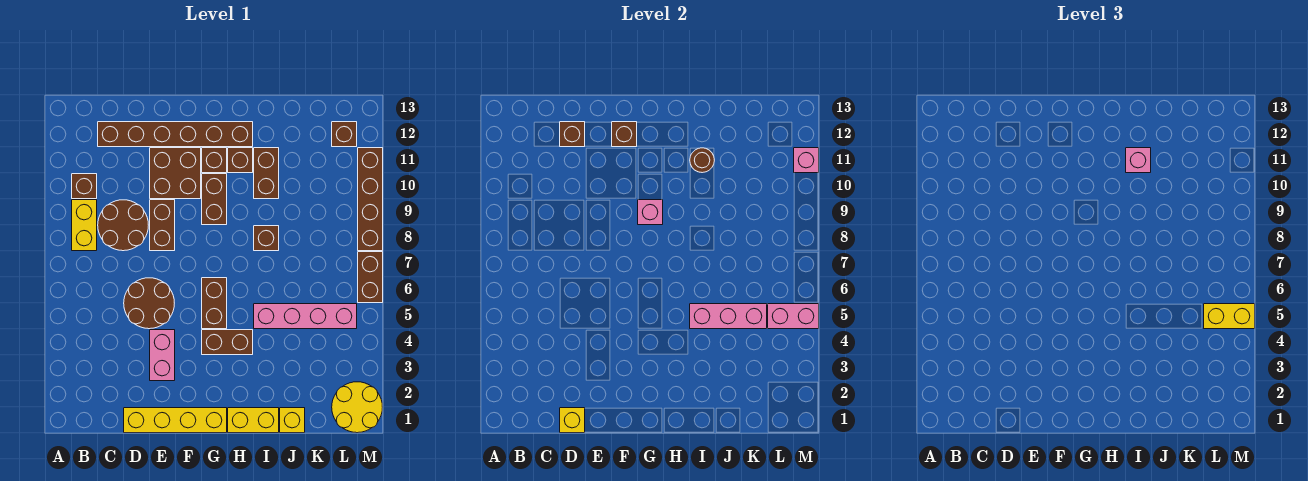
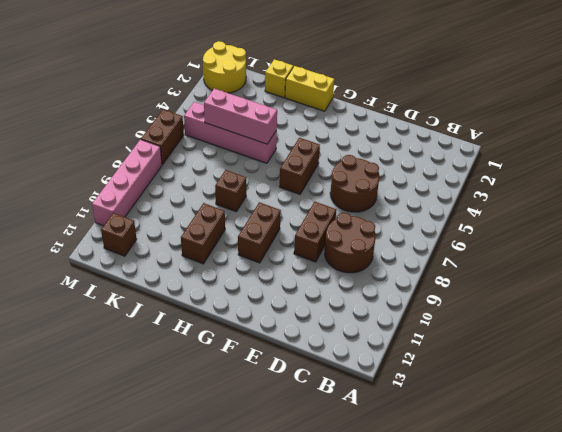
pink brick M8:M11 level 1 -> brown brick M8:M11 level 1
none -> yellow brick B8:B9 level 1
none -> brown brick B10 level 1
none -> brown brick C12:H12 level 1
none -> yellow brick D1:G1 level 1

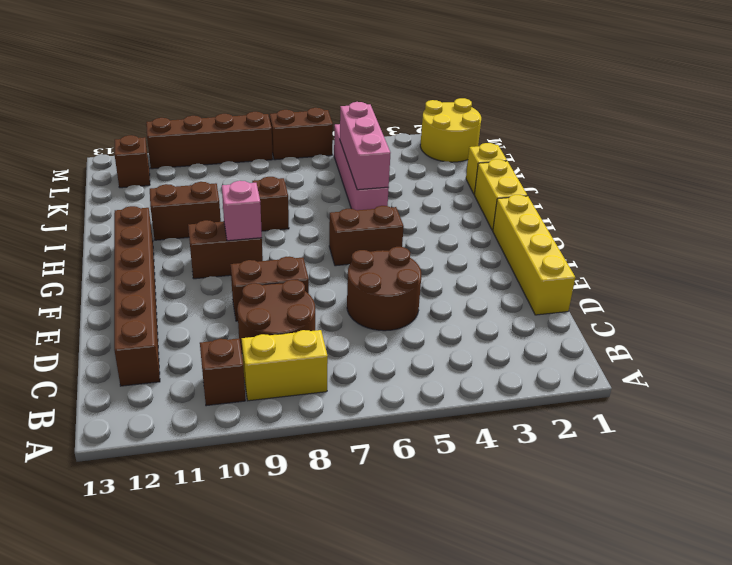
none -> pink brick E3:E4 level 1
none -> brown brick E10:F11 level 1
none -> brown brick G4:H4 level 1
none -> brown brick G11 level 1

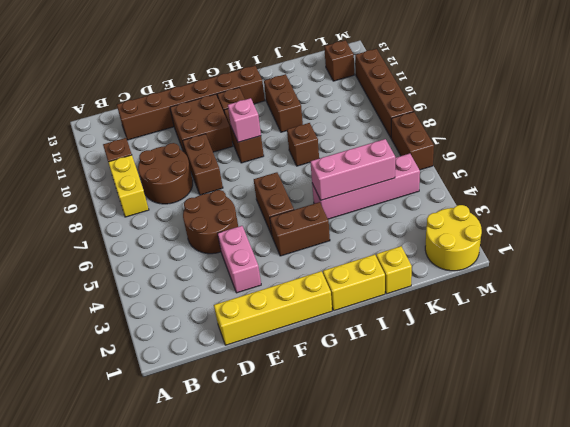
none -> brown brick H11 level 1
none -> yellow brick D1 level 2
none -> brown brick D12 level 2
none -> brown brick F12 level 2

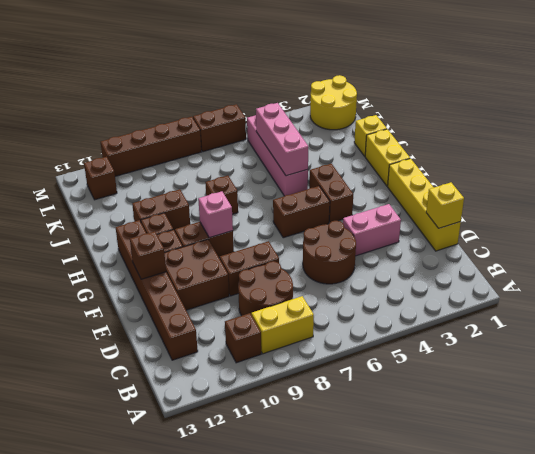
none -> brown brick D12 level 2
none -> brown round brick I11 level 2
none -> pink brick L5:M5 level 2
none -> pink brick M11 level 2

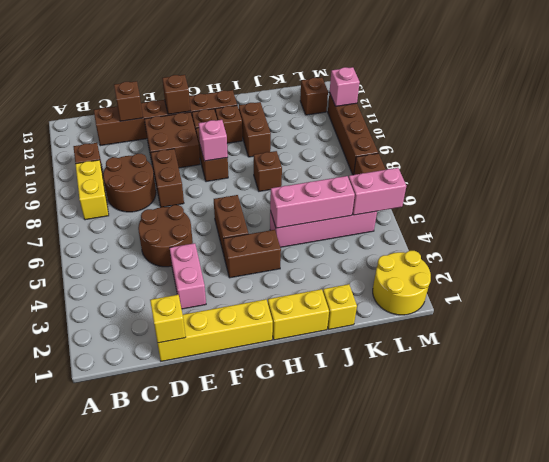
none -> brown round brick I11 level 2
none -> pink brick I11 level 3
none -> yellow brick L5:M5 level 3

